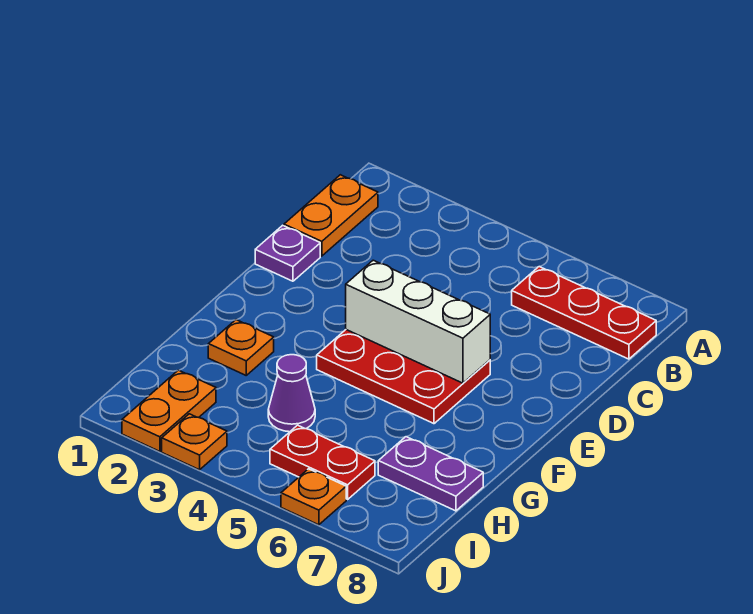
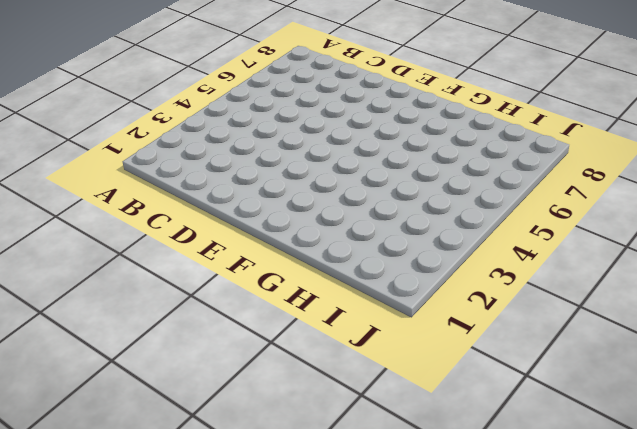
none -> orange plate B1:C1 level 1
none -> red plate B6:B8 level 1
none -> purple plate D1 level 1

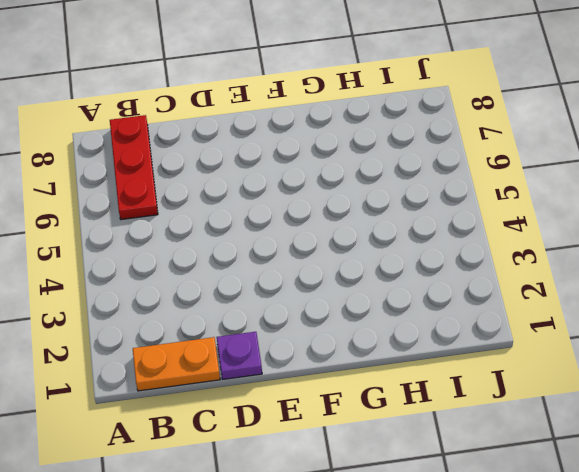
none -> red plate E4:F6 level 1
none -> orange plate G2 level 1
none -> purple cone H4 level 1

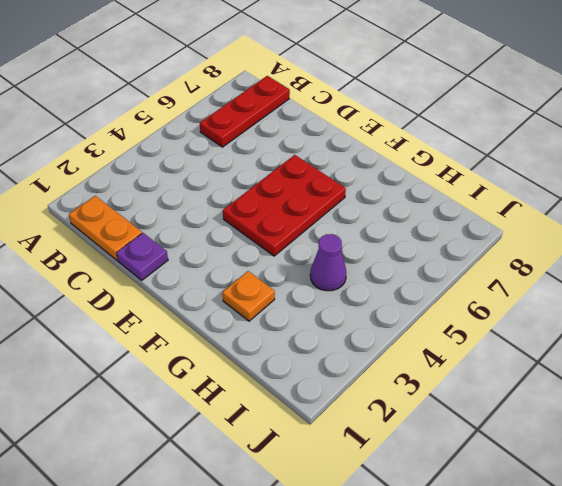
none -> purple plate H7:H8 level 1
none -> orange plate I2:J2 level 1
none -> red plate I5:I6 level 1

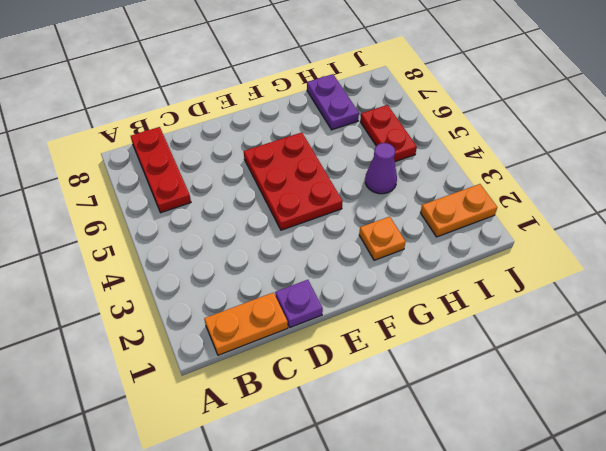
none -> orange plate J3 level 1
none -> orange plate J6 level 1
none -> white brick E4:E6 level 2

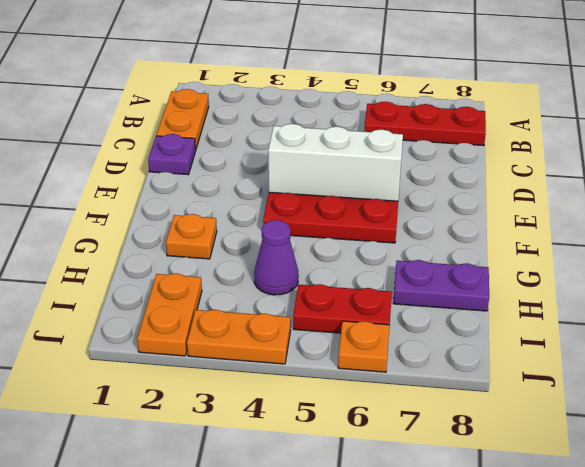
orange plate J3:J4 level 1 -> orange plate J3 level 1

